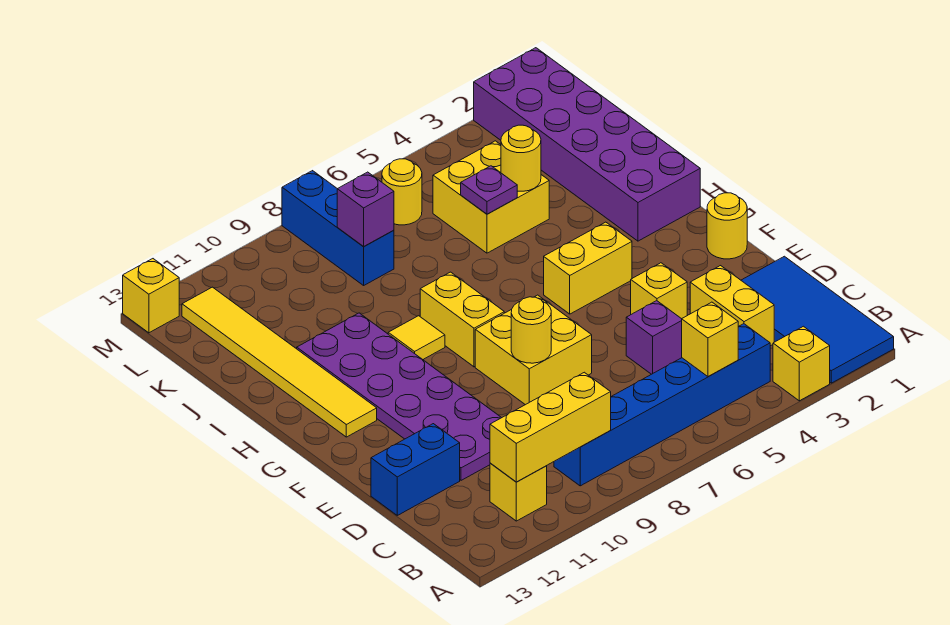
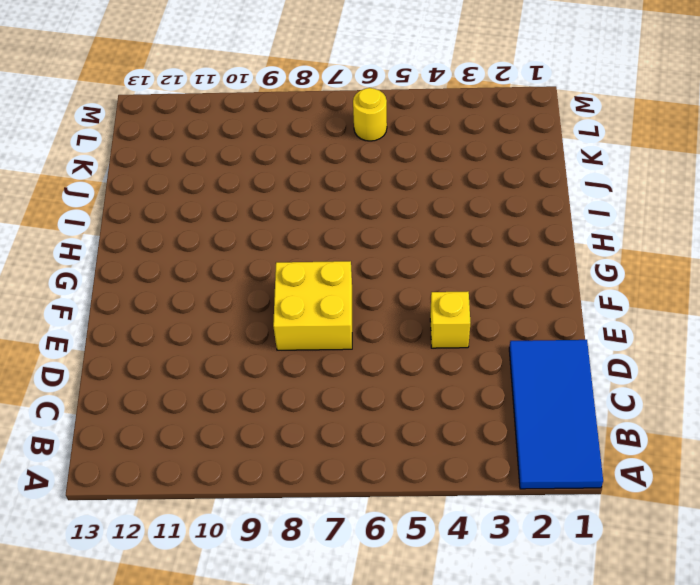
none -> yellow brick A3 level 1
none -> blue brick B4:B9 level 1
none -> yellow brick B11 level 1

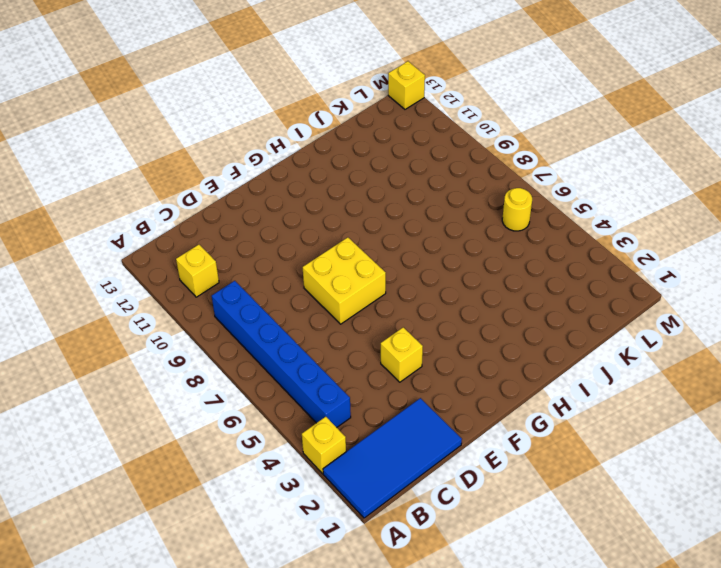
none -> yellow brick C3:D3 level 1
none -> purple brick D5 level 1
none -> purple plate D10:I11 level 1

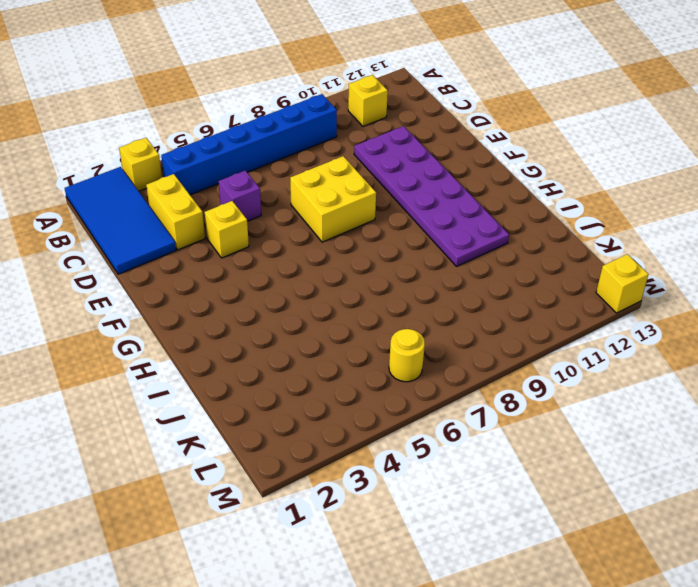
none -> blue brick D12:D13 level 1
none -> yellow round brick F1 level 1
none -> yellow brick G4:G5 level 1

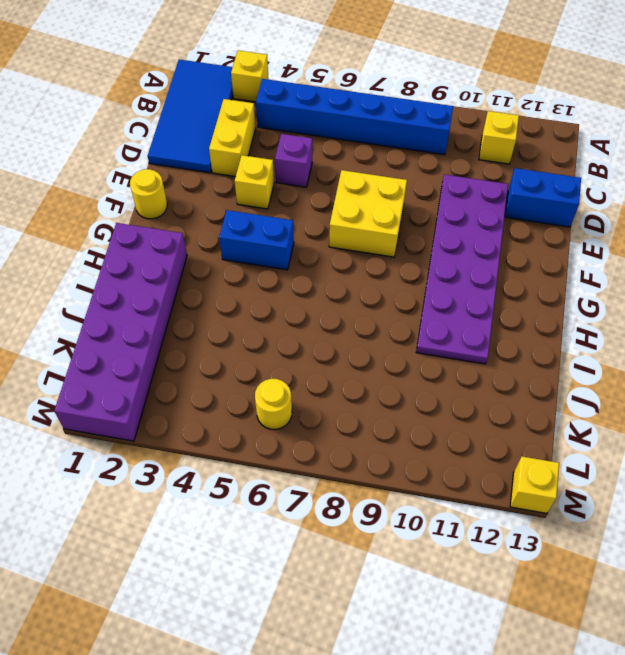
blue brick G4:G5 level 1 -> yellow brick G4:G5 level 1
none -> yellow brick G8:H8 level 1
none -> yellow tile G12:L12 level 1
none -> yellow tile H9 level 1

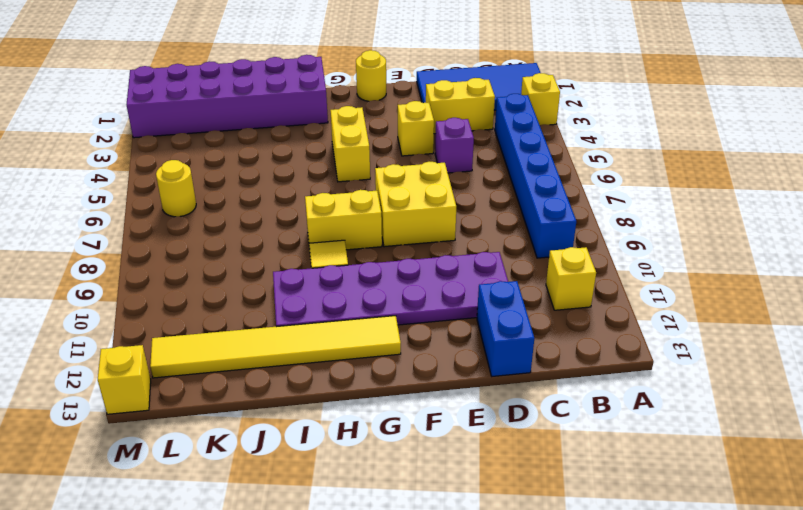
none -> yellow brick J4:K5 level 1
none -> blue brick K8:M8 level 1
none -> yellow brick B5 level 2

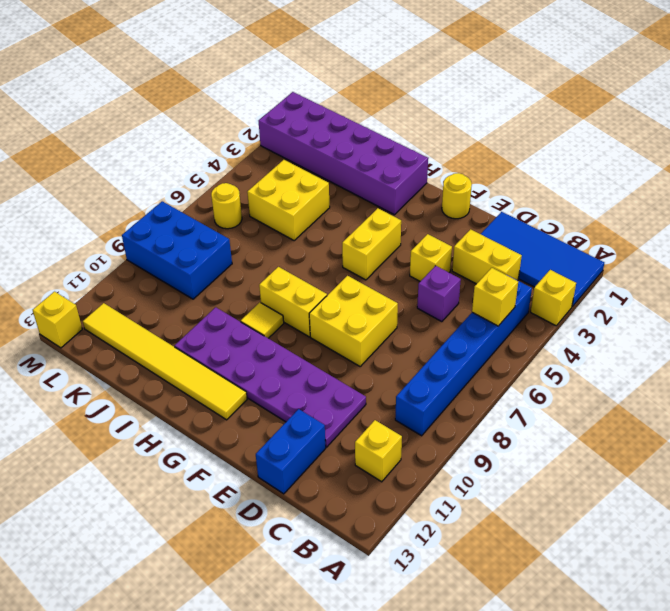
blue brick K8:M9 level 1 -> blue brick K8:M8 level 1
none -> yellow brick B9:B11 level 2
none -> yellow round brick E8 level 2
none -> yellow round brick J4 level 2

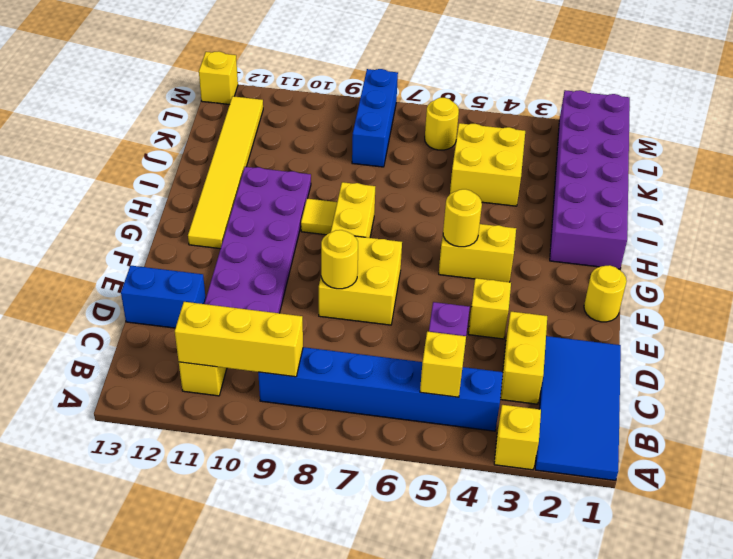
yellow round brick G5 level 2 -> yellow round brick J4 level 2
none -> purple plate J5 level 2
none -> purple brick K8 level 2

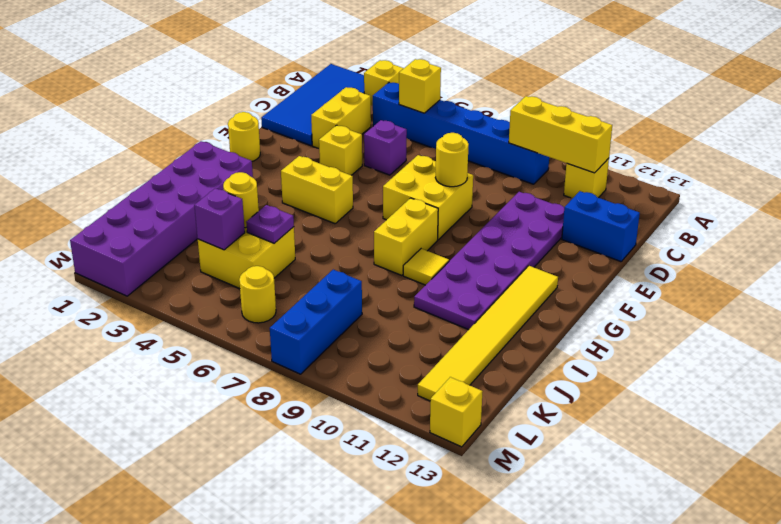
purple brick K4 level 2 -> purple brick K8 level 2

